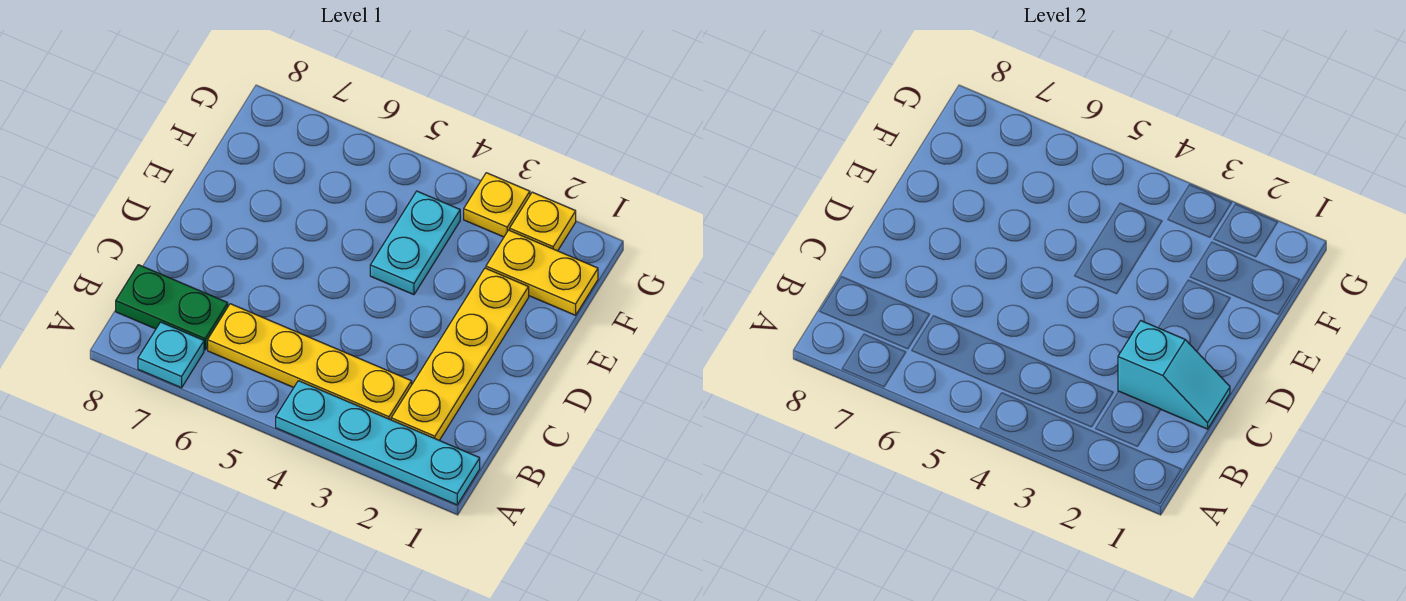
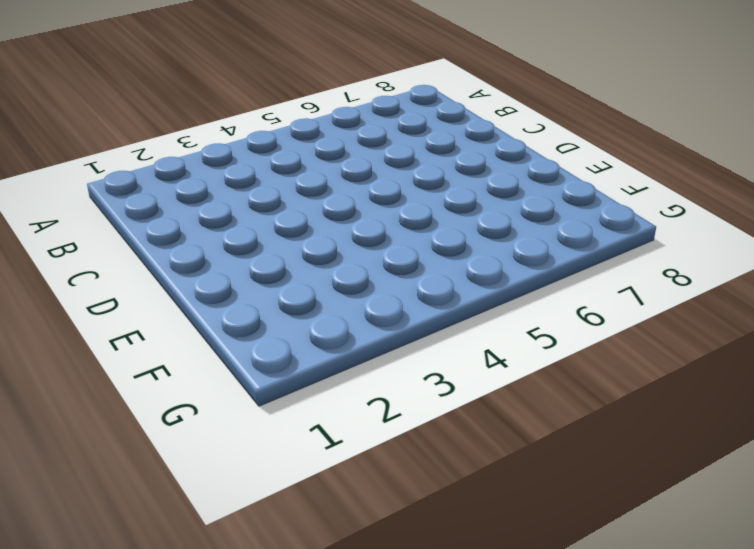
none -> cyan plate A1:A4 level 1
none -> cyan plate A7 level 1

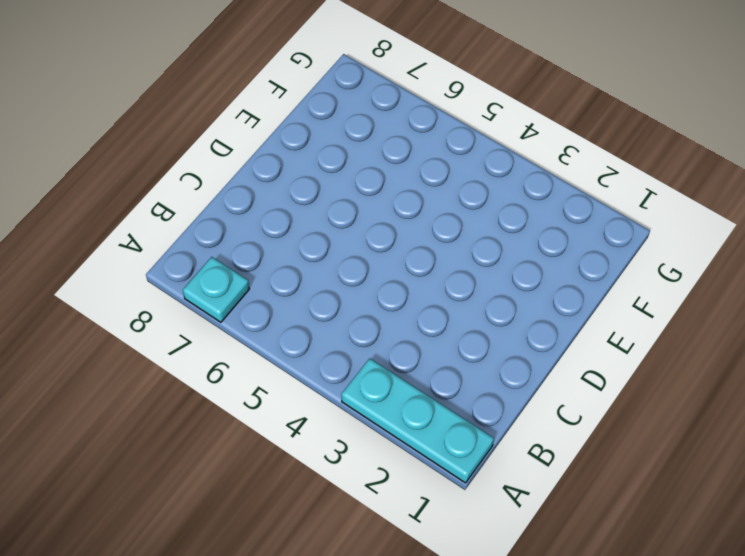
cyan plate A1:A3 level 1 -> cyan plate A1:A4 level 1
none -> yellow plate B2:E2 level 1
none -> yellow plate B3:B6 level 1

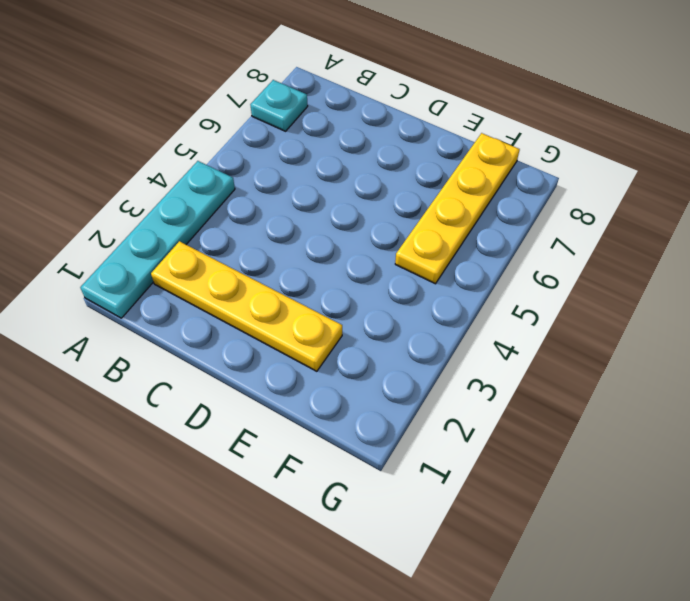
yellow plate F5:F8 level 1 -> yellow plate B3:B6 level 1
none -> green plate B7:B8 level 1
none -> cyan plate E4:F4 level 1

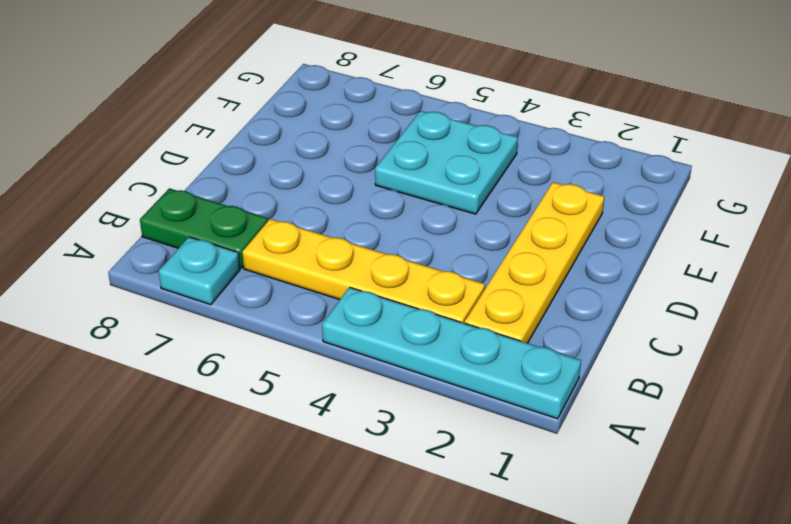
cyan plate E4:F5 level 1 -> cyan plate E4:F4 level 1
none -> yellow plate F1:F2 level 1
none -> yellow plate G2 level 1

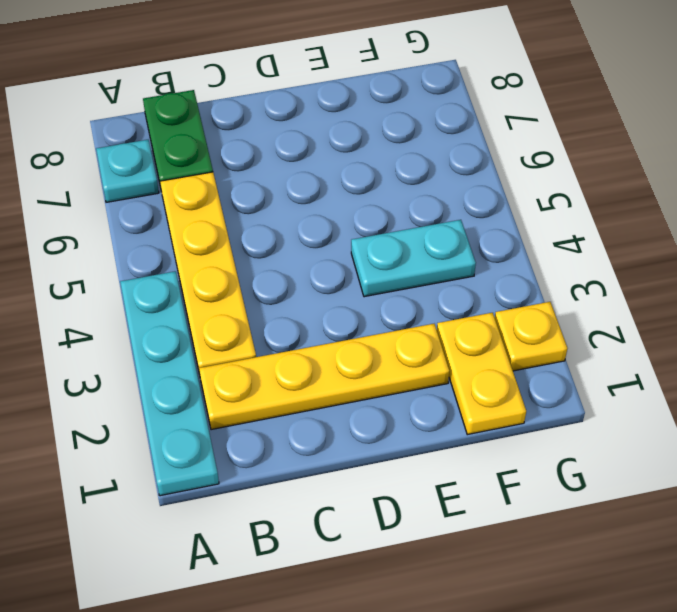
none -> yellow plate G3 level 1
none -> cyan slope C1:C2 level 2 top 2

